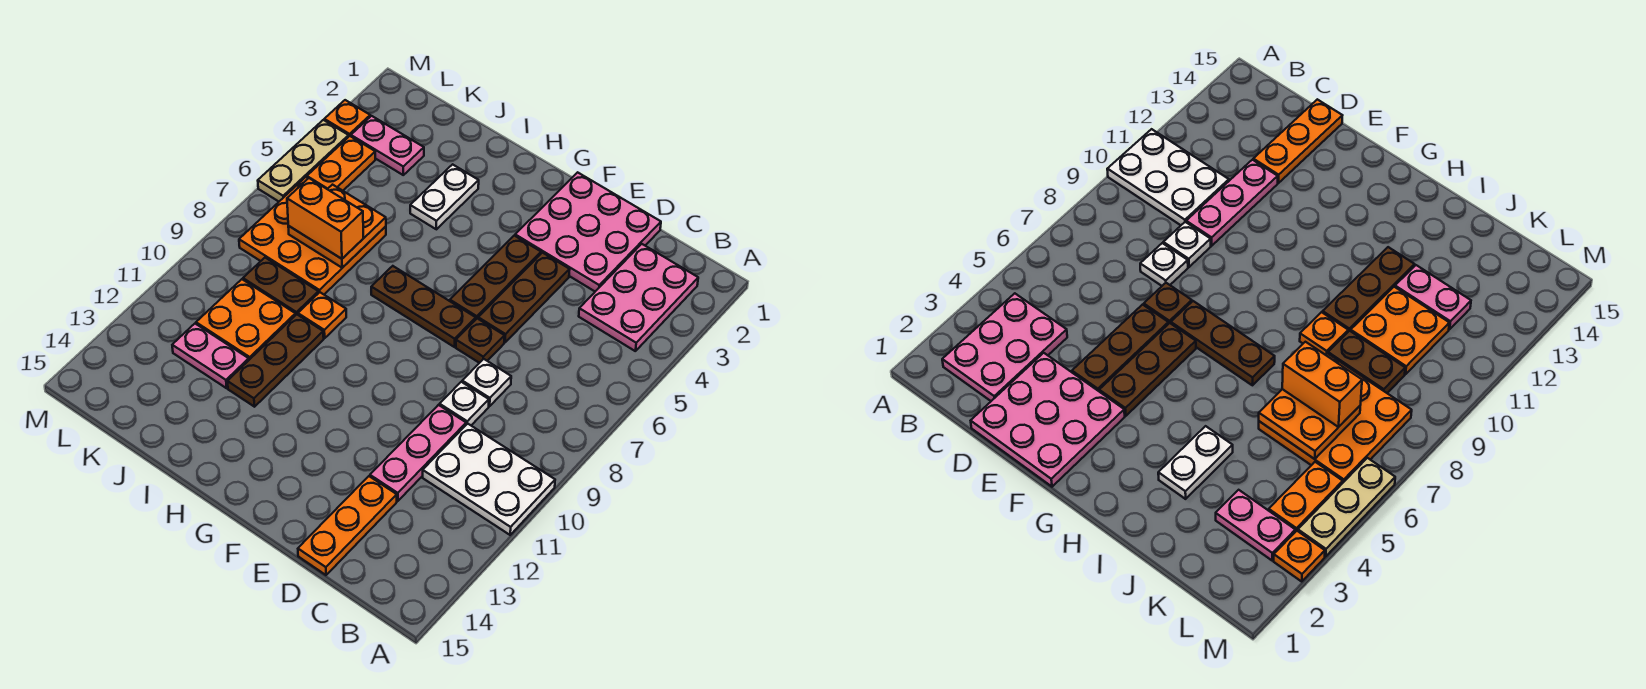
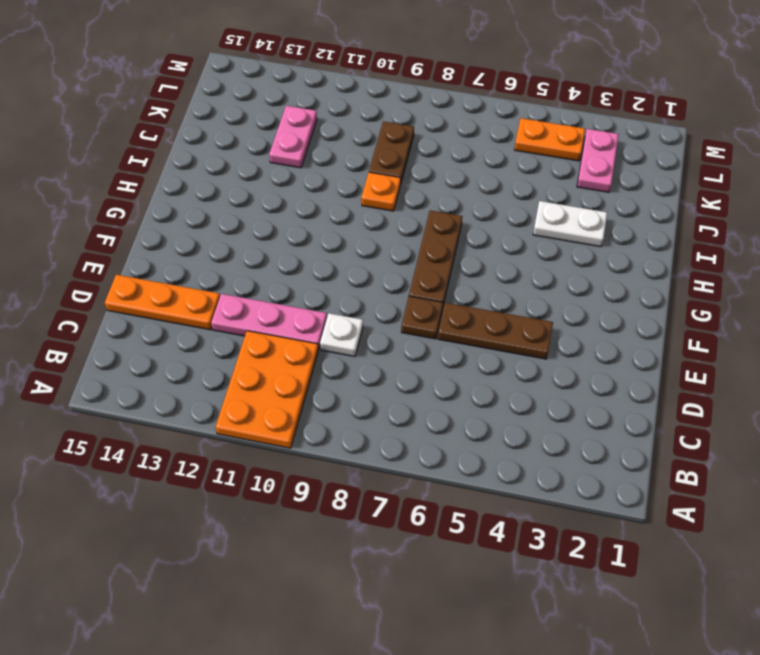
orange plate A10:C11 level 1 -> white plate A10:C11 level 1
none -> pink plate B2:C4 level 1
none -> pink plate D1:F3 level 1
none -> white plate D8 level 1

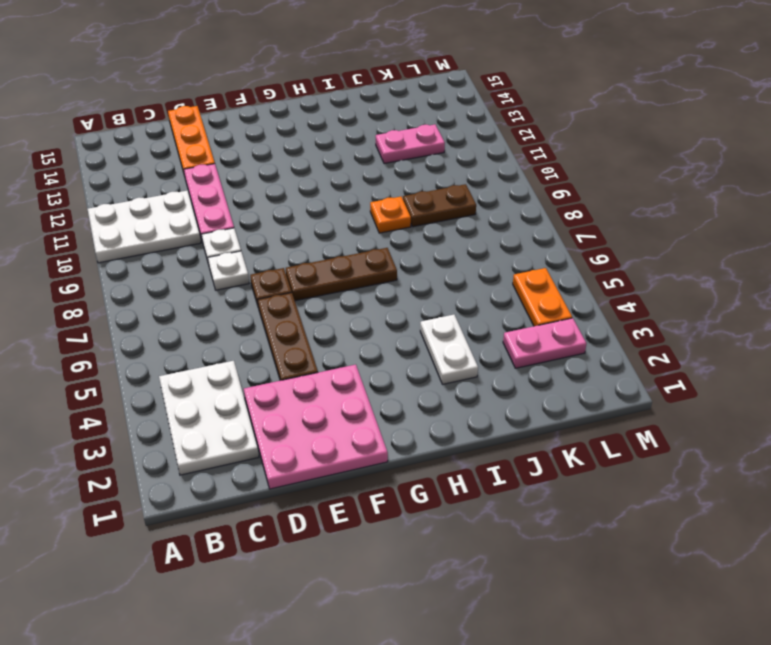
white plate B2:C4 level 1 -> pink plate B2:C4 level 1
none -> brown plate F4:F6 level 1
none -> brown plate I10:I12 level 1
none -> orange plate J6:L8 level 1

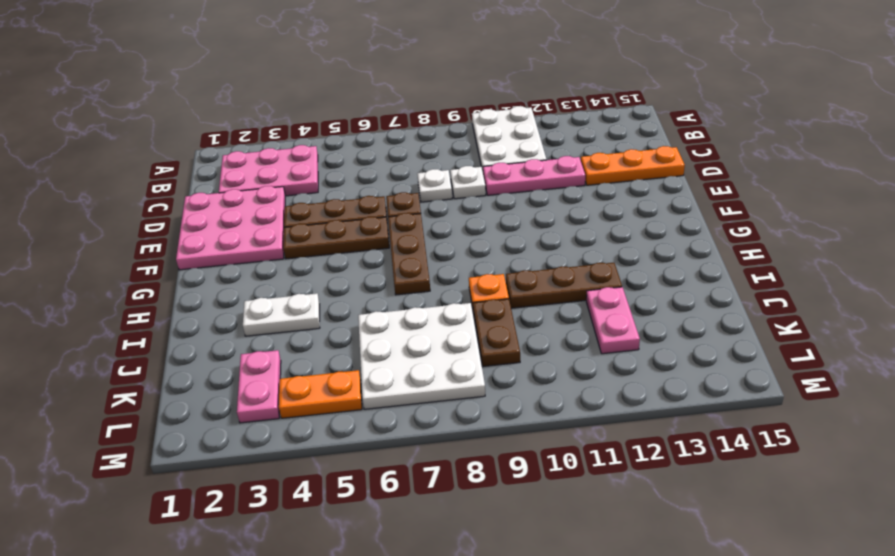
white plate J6:L8 level 1 -> orange plate J6:L8 level 1
none -> orange plate J10:K11 level 1
none -> orange plate M3 level 1
none -> tan plate M4:M6 level 1

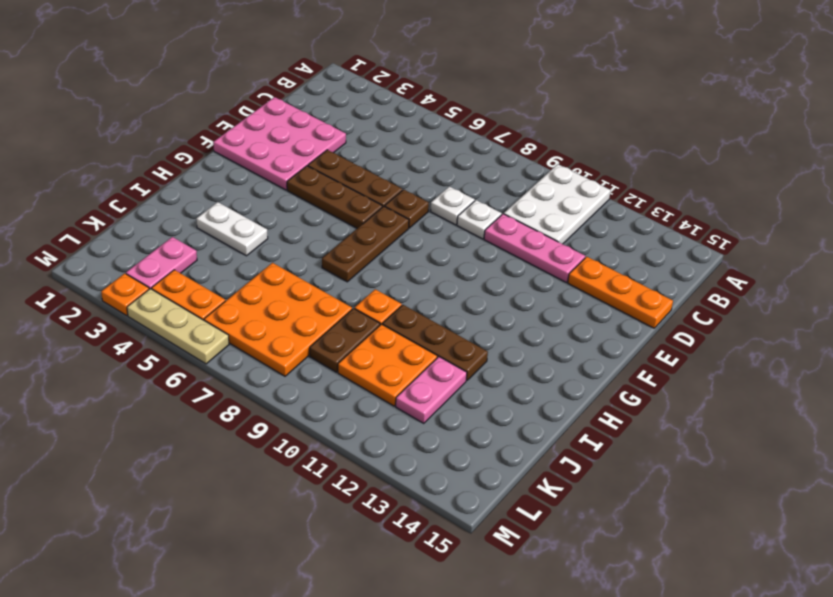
none -> pink plate B2:C4 level 1
none -> orange plate J6:K7 level 2
none -> orange brick J7:K7 level 3

